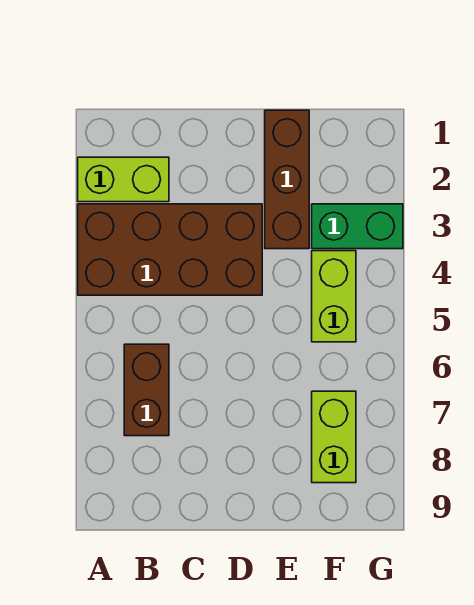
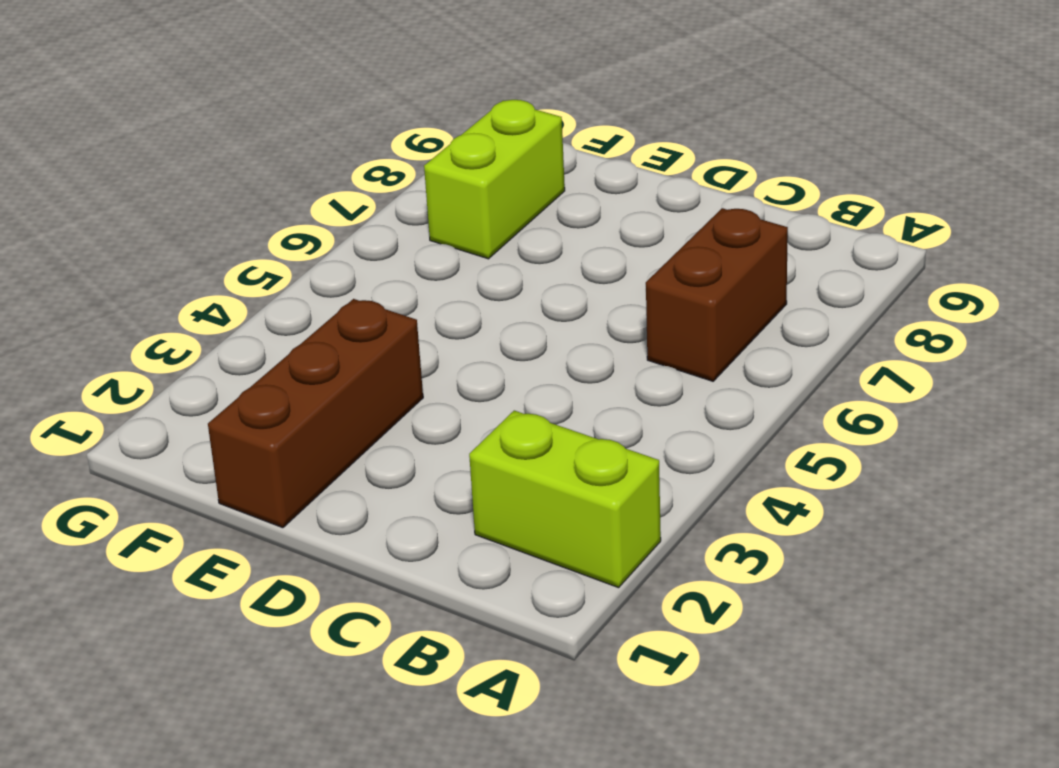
none -> brown brick A3:D4 level 1
none -> green brick F3:G3 level 1

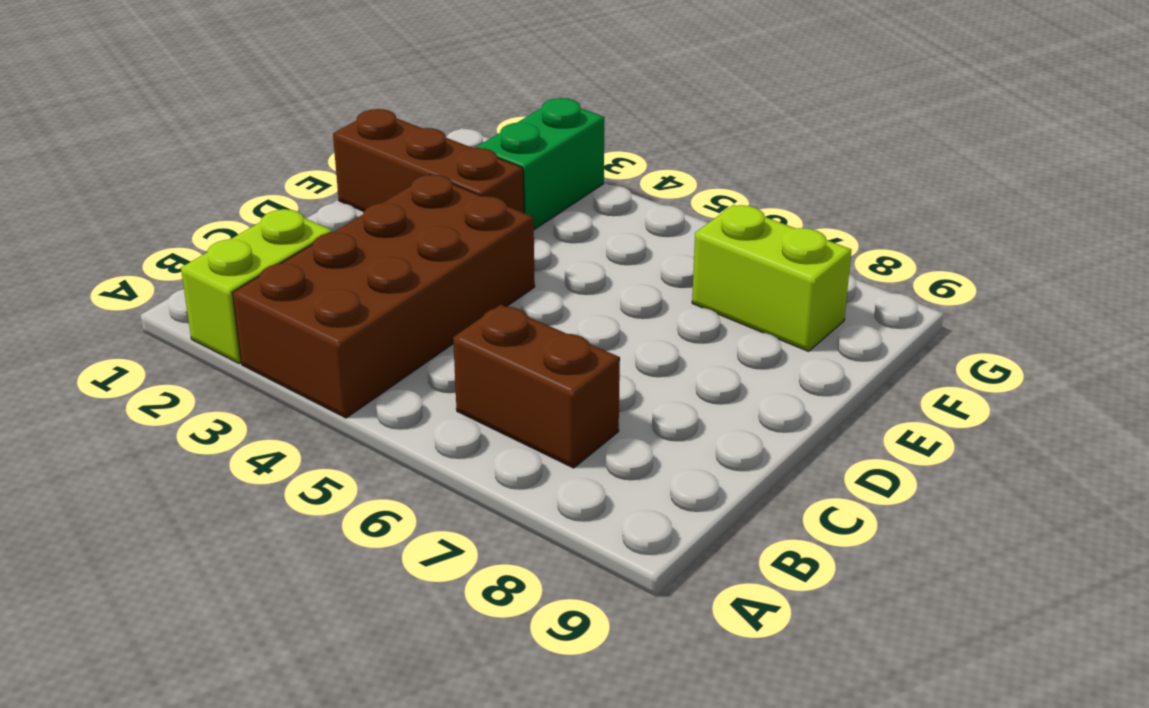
none -> lime brick F4:F5 level 1

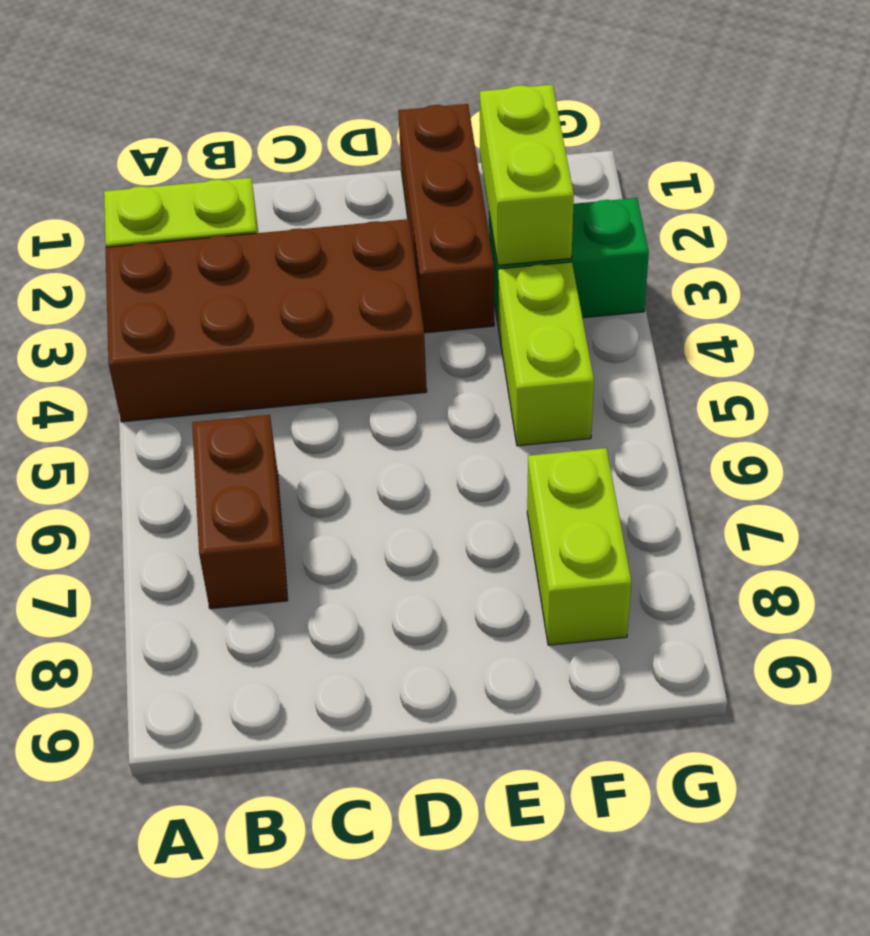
lime brick F2:F3 level 2 -> none

